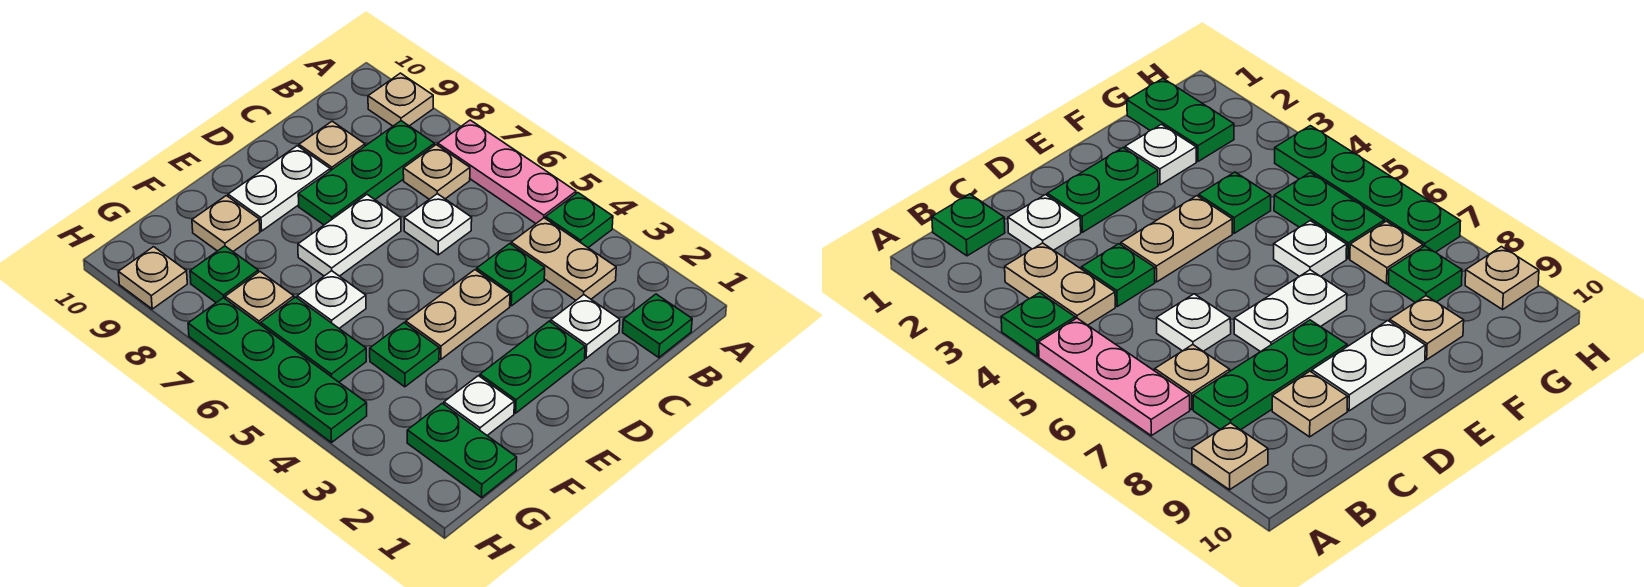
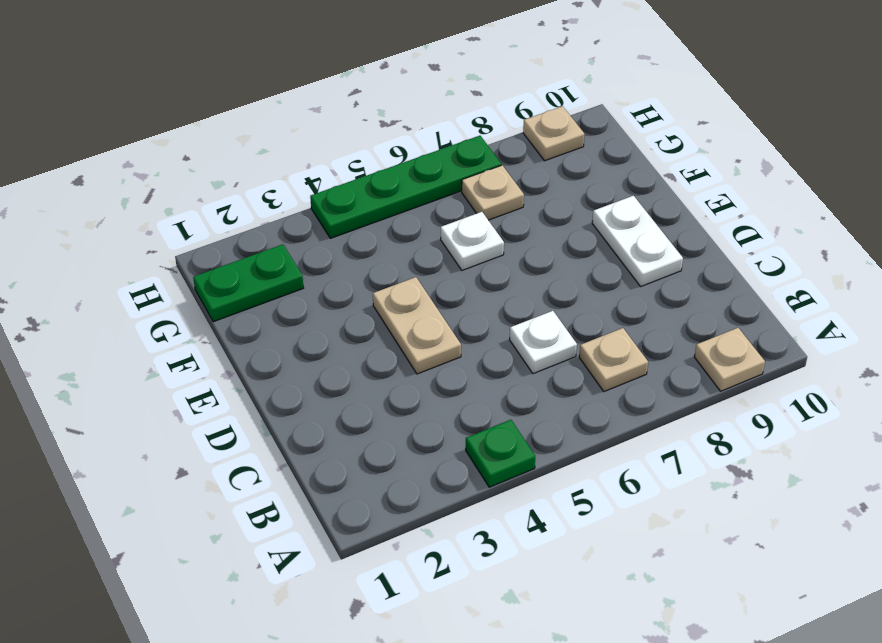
none -> pink plate A5:A7 level 1
none -> green plate B1 level 1
none -> tan plate B3:B4 level 1

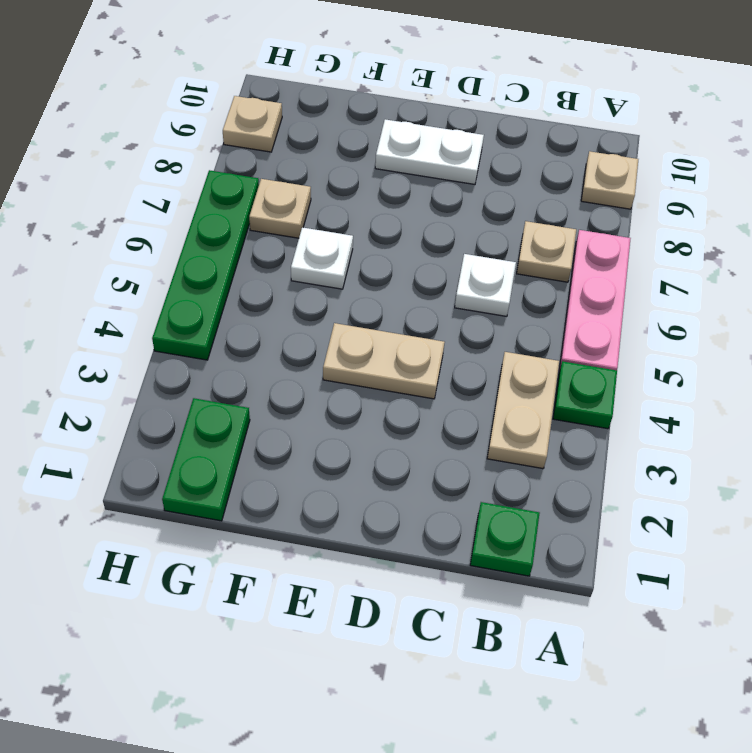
none -> green plate B8:D8 level 1
none -> white plate C2 level 1
none -> green plate C4 level 1

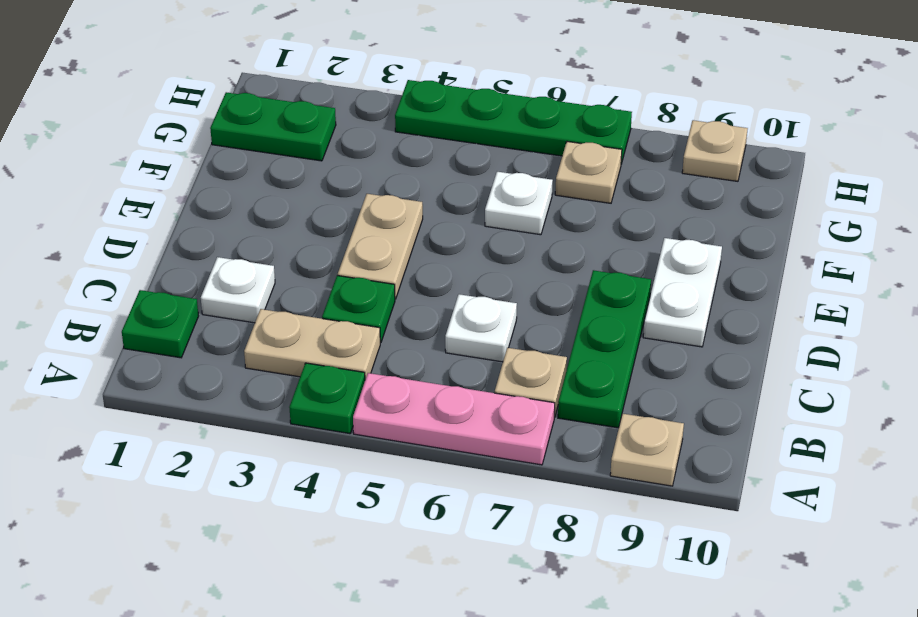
none -> tan plate C9 level 1
none -> green plate D2:E2 level 1
none -> white plate D7:E7 level 1

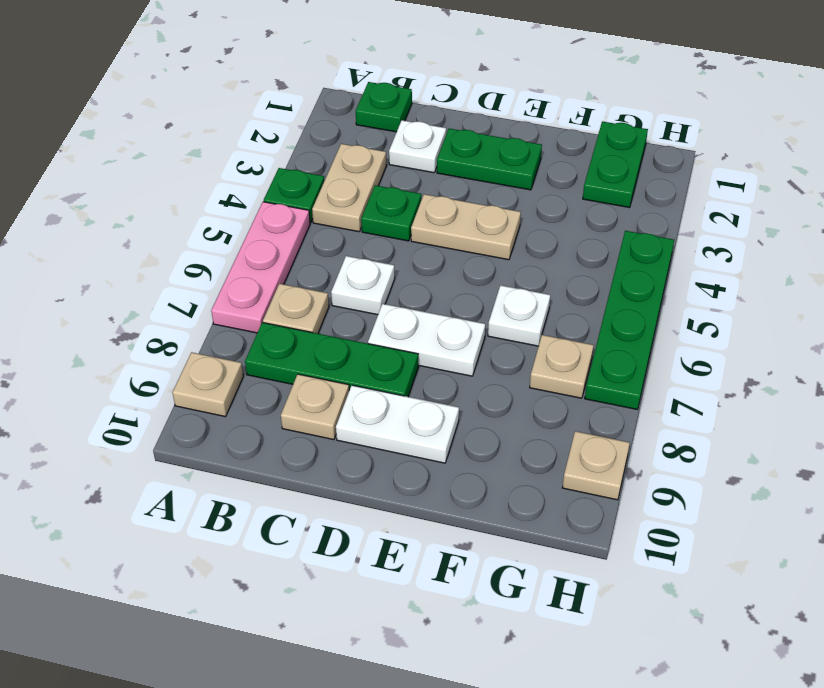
none -> white plate F2 level 1
none -> green plate F4 level 1
none -> tan plate F9 level 1

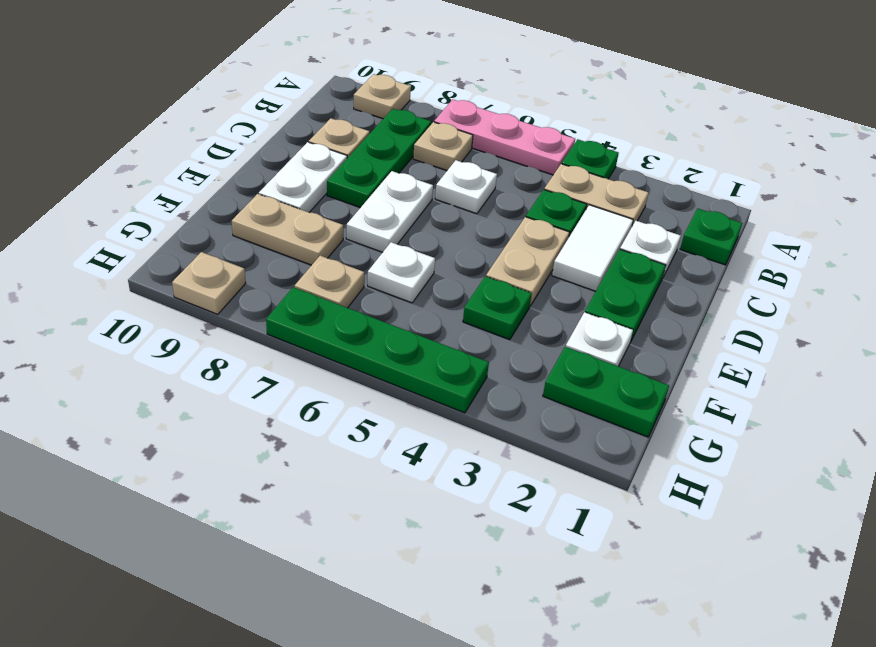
white tile C3:D3 level 1 -> none
tan plate F8:F9 level 1 -> tan plate F9 level 1
none -> green plate G5:G6 level 1
none -> green plate G8 level 1

